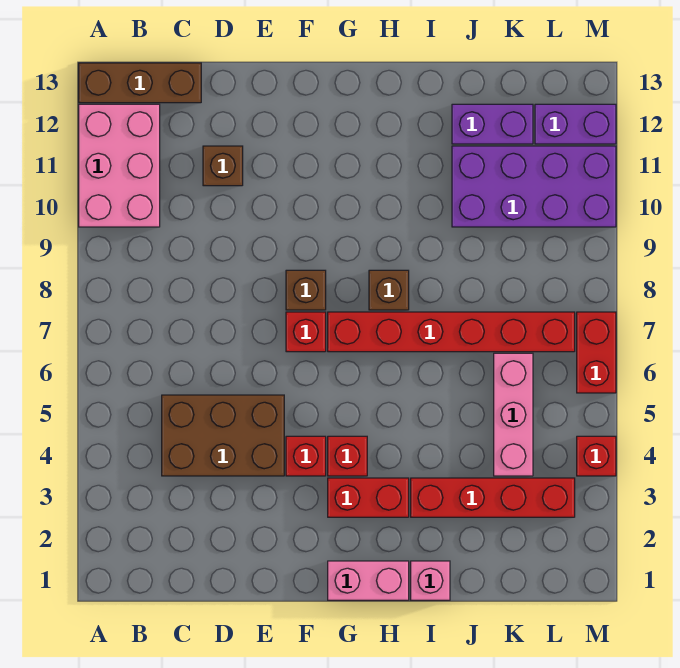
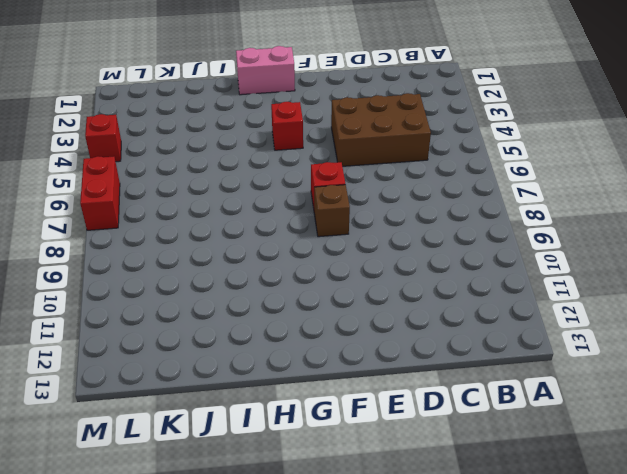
none -> pink brick A10:B12 level 1
none -> brown brick A13:C13 level 1
none -> brown brick D11 level 1

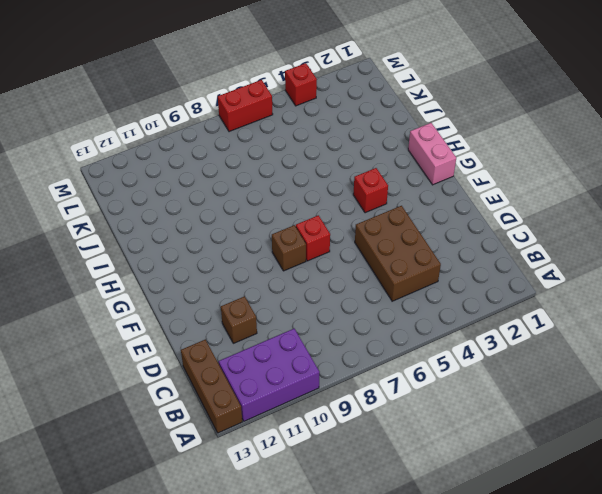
purple brick A10:B12 level 1 -> pink brick A10:B12 level 1
none -> red brick F4 level 1
none -> red brick G3:H3 level 1
none -> red brick G7:L7 level 1

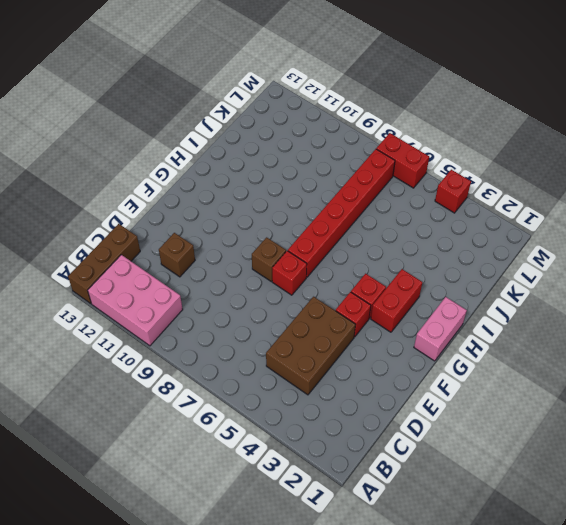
none -> brown brick H8 level 1
none -> pink brick I1 level 1
none -> red brick I3:L3 level 1

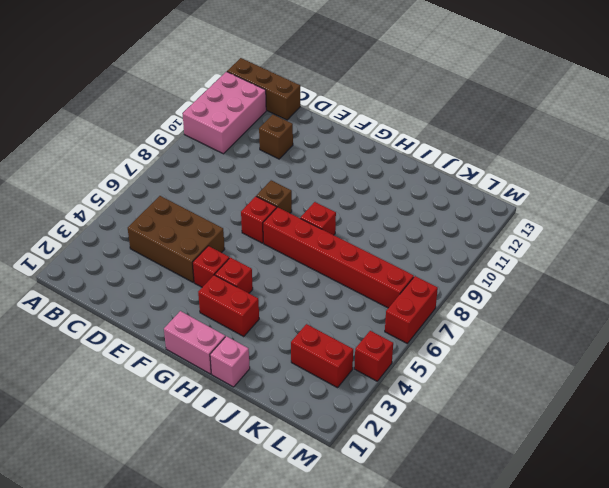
red brick H8 level 1 -> brown brick H8 level 1
red brick K3:L3 level 1 -> red brick I3:L3 level 1
none -> purple brick J10:M11 level 1
none -> purple brick J12:K12 level 1
none -> pink brick K4:K6 level 1

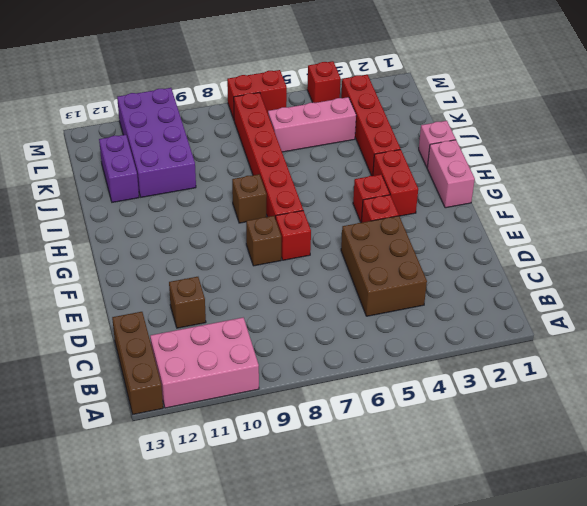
none -> purple brick L12:M12 level 1

